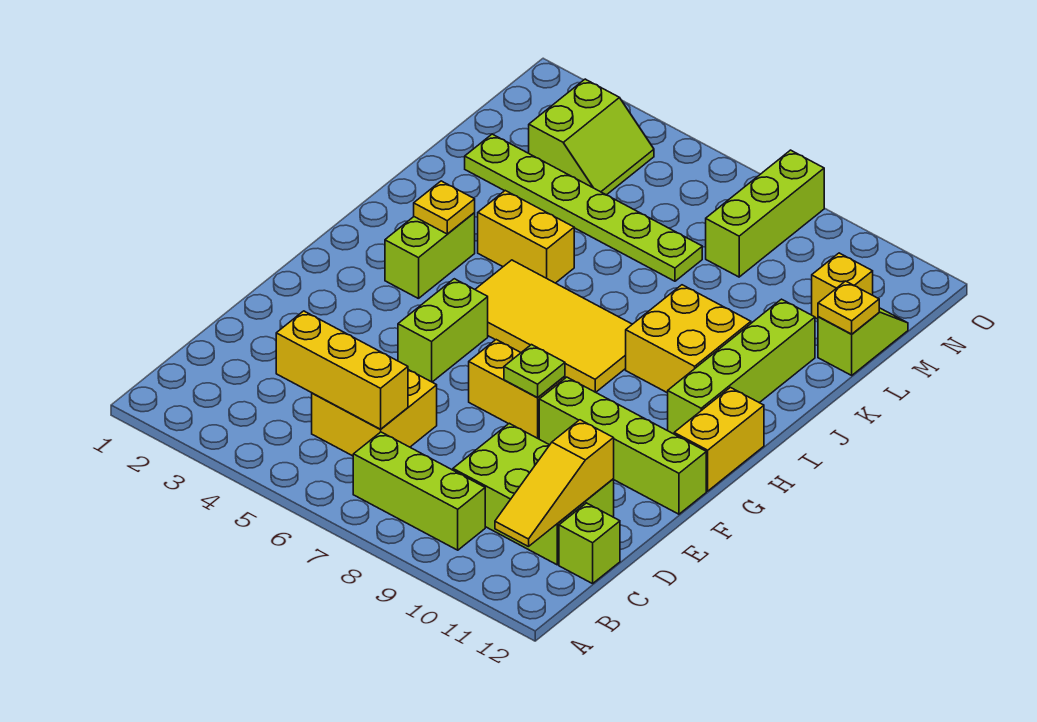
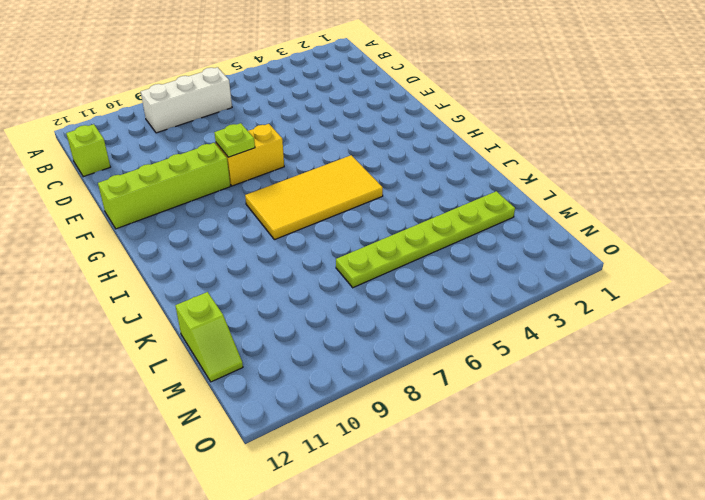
white brick B7:B9 level 1 -> lime brick B7:B9 level 1
none -> yellow brick C5:D6 level 1
none -> lime brick C9:D11 level 1
none -> lime brick F5:G5 level 1

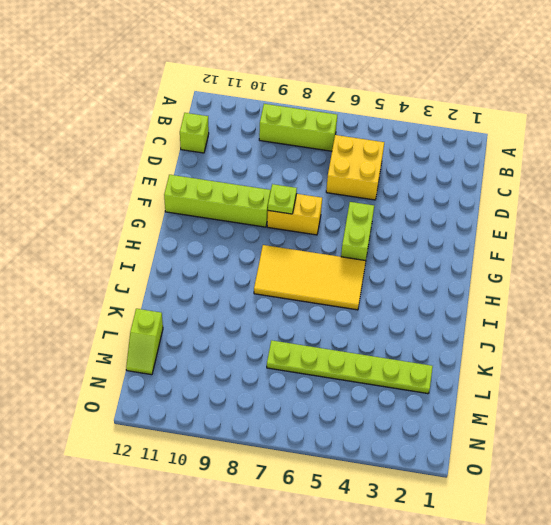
none -> lime brick C9:D11 level 1
none -> yellow brick G12:H12 level 1
none -> lime brick H3:I3 level 1

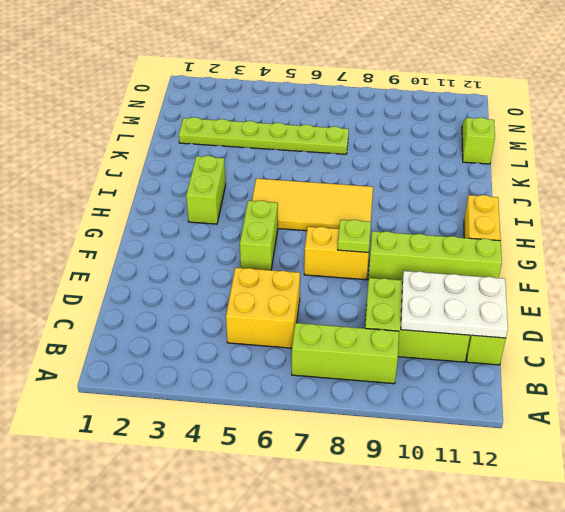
white plate C10:D12 level 2 -> yellow slope B11:D11 level 2 top D
none -> lime brick H11:K11 level 1
none -> yellow brick I9:J10 level 1
none -> yellow brick J4:J5 level 1

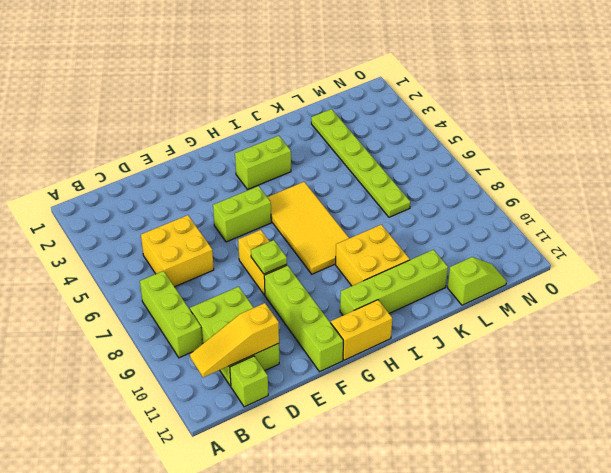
none -> yellow brick J4:J5 level 1
none -> lime slope M3:N4 level 1 top 3
none -> lime brick M8:O8 level 1

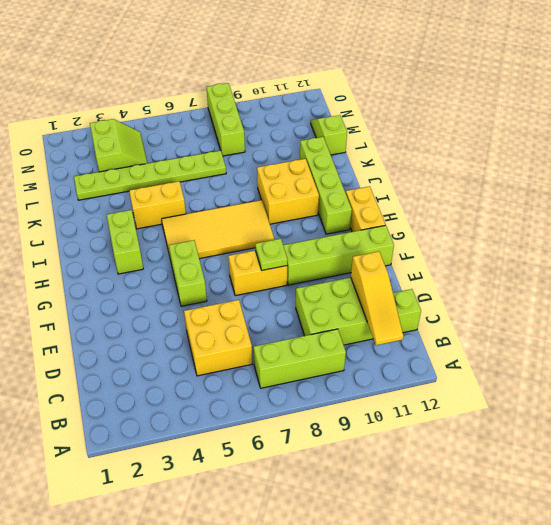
none -> yellow brick M11 level 1
none -> yellow brick C4:C6 level 2
none -> yellow plate I3 level 2

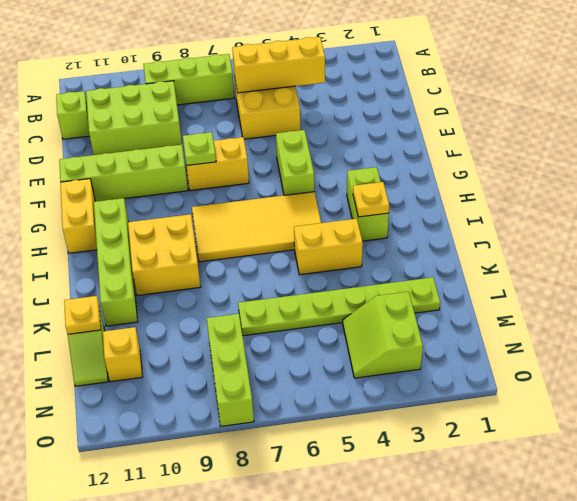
none -> yellow slope B11:D11 level 2 top D

